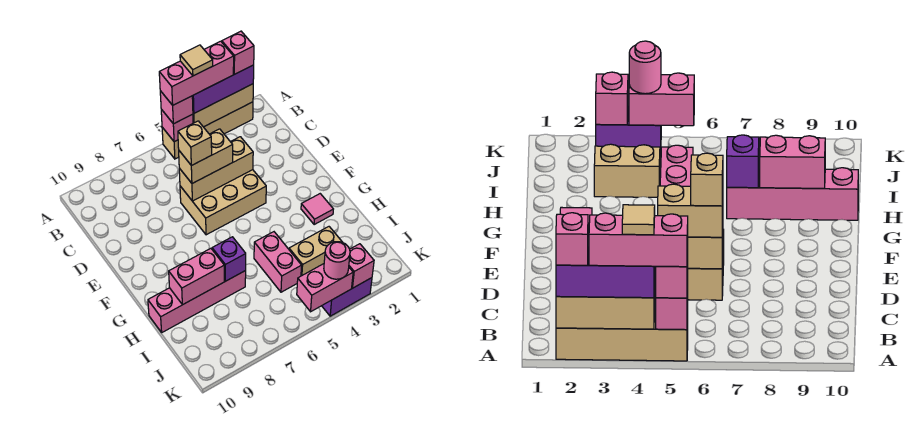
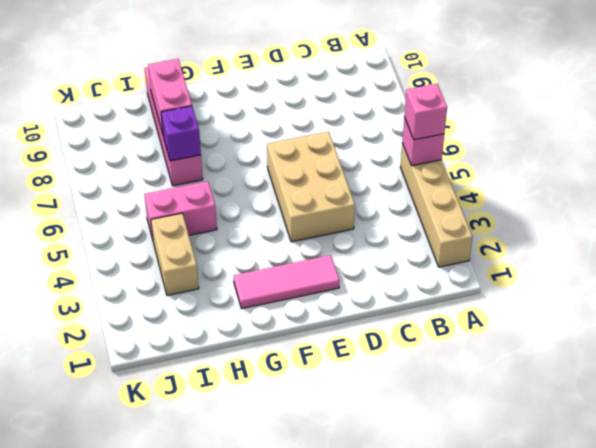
pink tile E2:G2 level 1 -> pink tile G2 level 1
none -> purple brick K3:K4 level 1
none -> tan brick A2:A4 level 2
none -> tan brick D4:D6 level 2

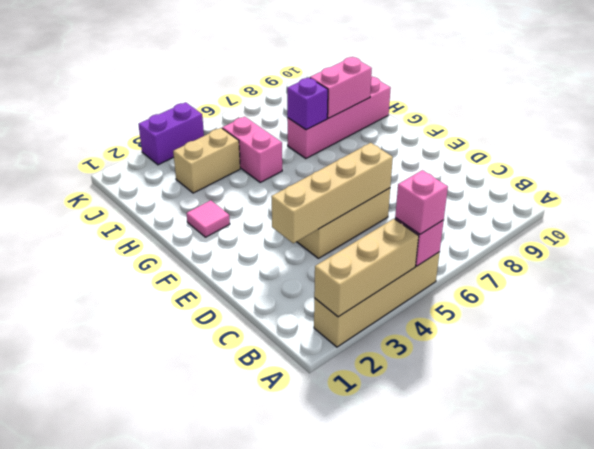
tan brick D3:D6 level 2 -> tan brick D4:D6 level 2
none -> pink brick K3 level 2
none -> pink brick K4:K5 level 2
none -> purple brick A2:A4 level 3

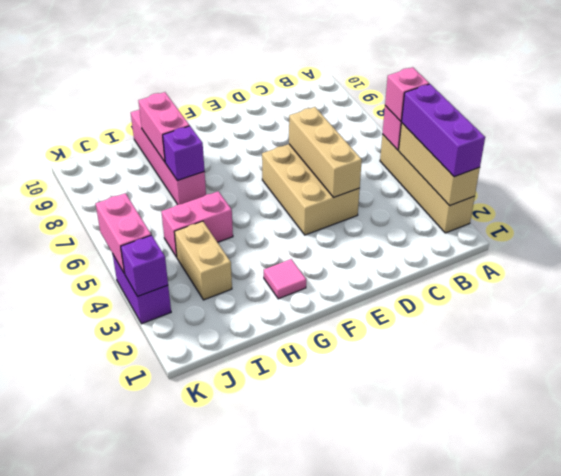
purple brick K3 level 2 -> pink brick K3 level 2
none -> tan brick D5:D6 level 3
none -> pink round brick K4 level 3
none -> pink brick A2 level 4

